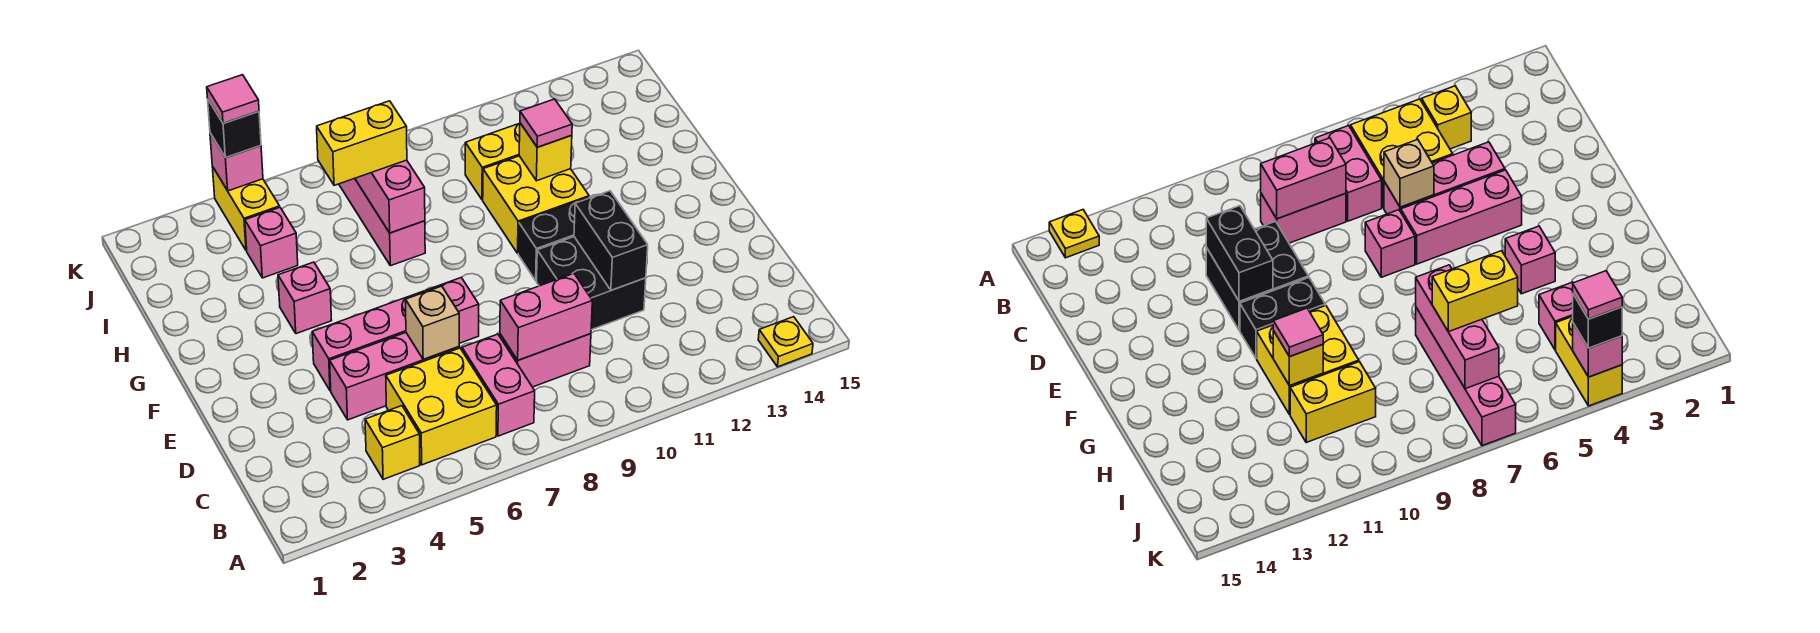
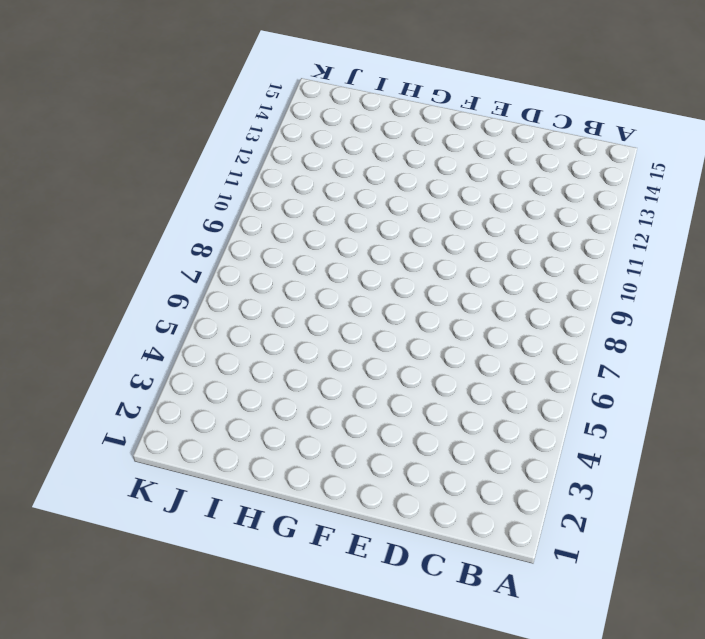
none -> yellow plate A14 level 1
none -> yellow brick B4 level 1
none -> yellow brick B5:C6 level 1

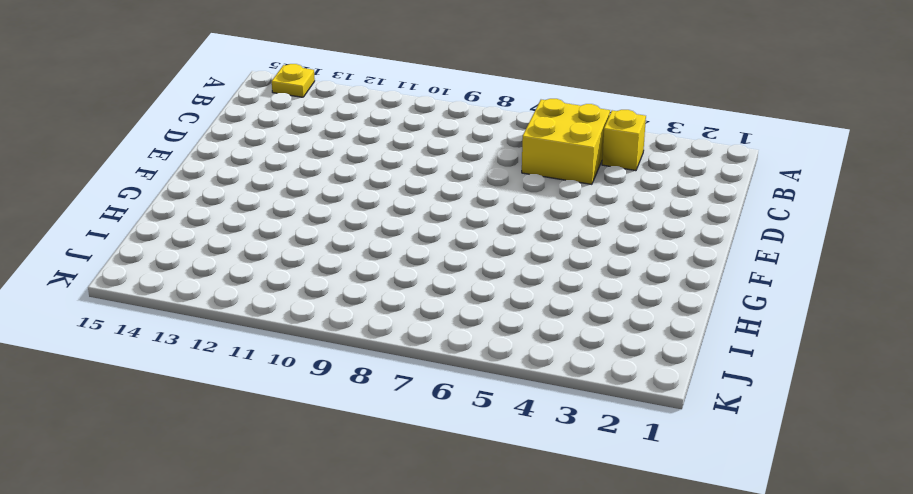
none -> pink brick B7:C7 level 1
none -> pink brick C8:C9 level 1
none -> pink brick D4:D6 level 1

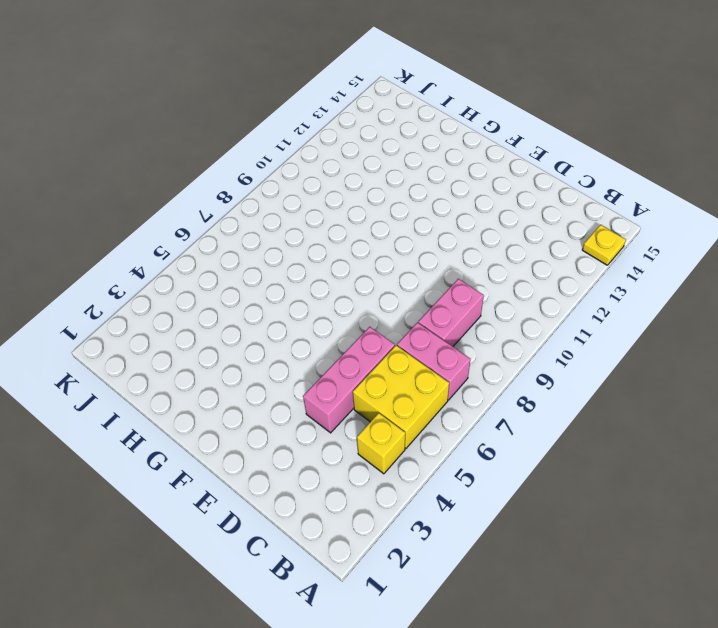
none -> black brick D10:E11 level 1
none -> pink brick E4:E6 level 1
none -> pink brick E7 level 1

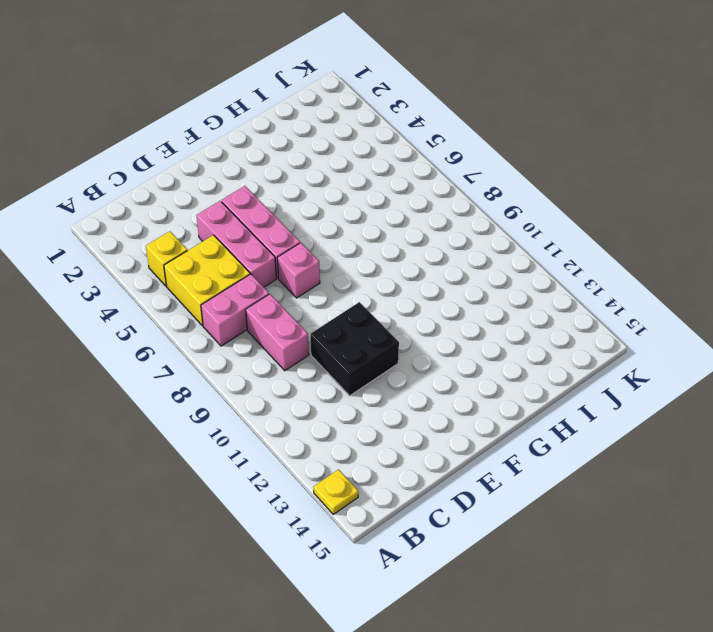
none -> black brick F10:F11 level 1
none -> pink brick G4 level 1
none -> yellow brick G10:H11 level 1

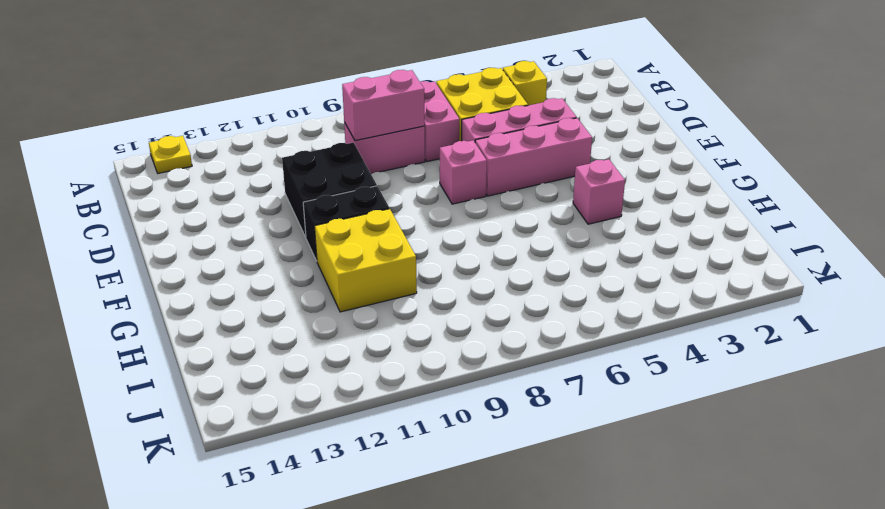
none -> pink brick H7:K7 level 1
none -> pink brick I4 level 1
none -> yellow brick I10:I11 level 1

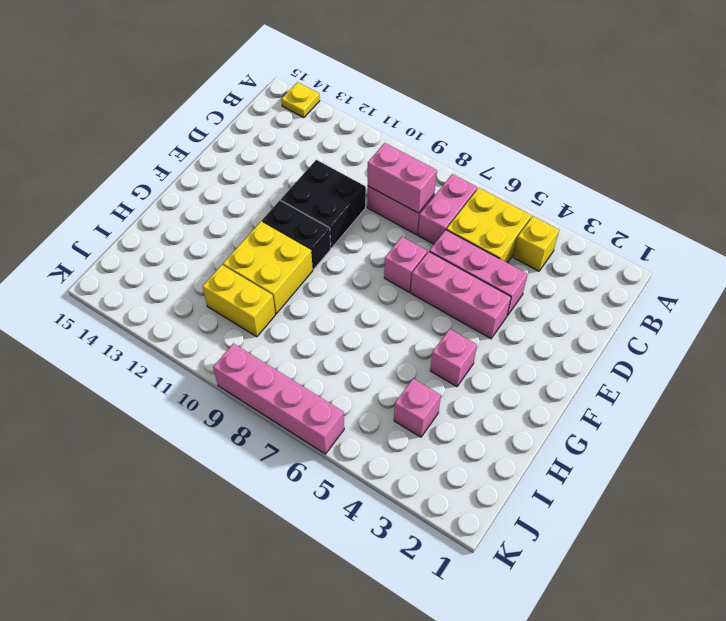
pink brick K6:K9 level 1 -> pink brick H7:K7 level 1
none -> yellow brick J4:K4 level 1
none -> tan brick D6 level 2
none -> black brick D11:E11 level 2

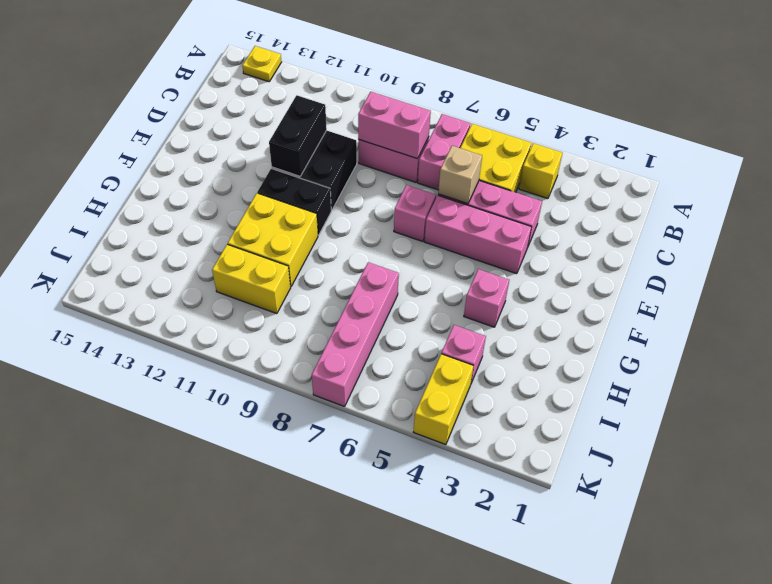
none -> pink brick H7:J7 level 2
none -> yellow brick H11 level 2
none -> pink brick K4 level 2

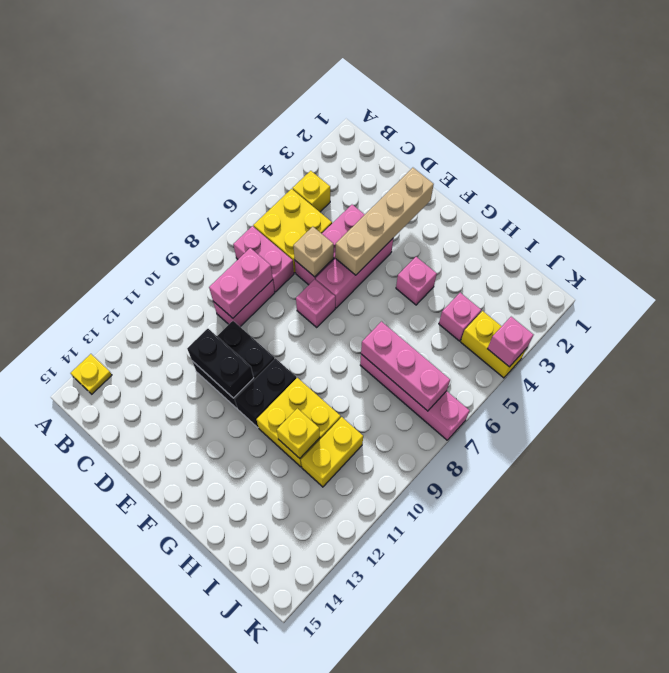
tan brick E2:E5 level 2 -> none
none -> pink tile H11 level 3
none -> yellow brick I6:I7 level 3
none -> black brick K4 level 3

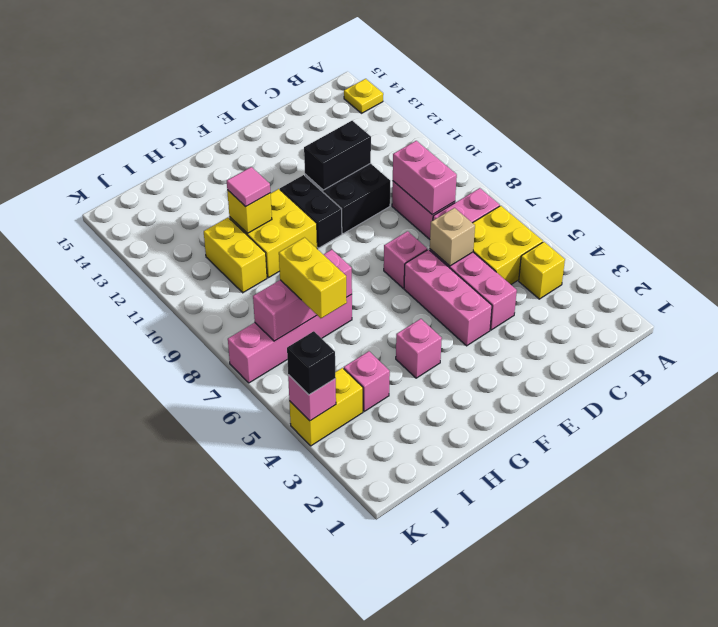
none -> pink tile K4 level 4

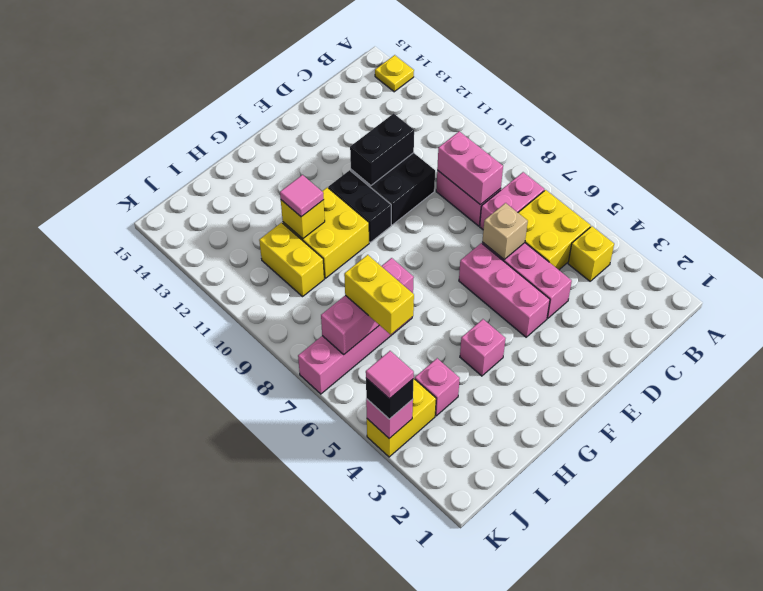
none -> pink brick E7 level 1

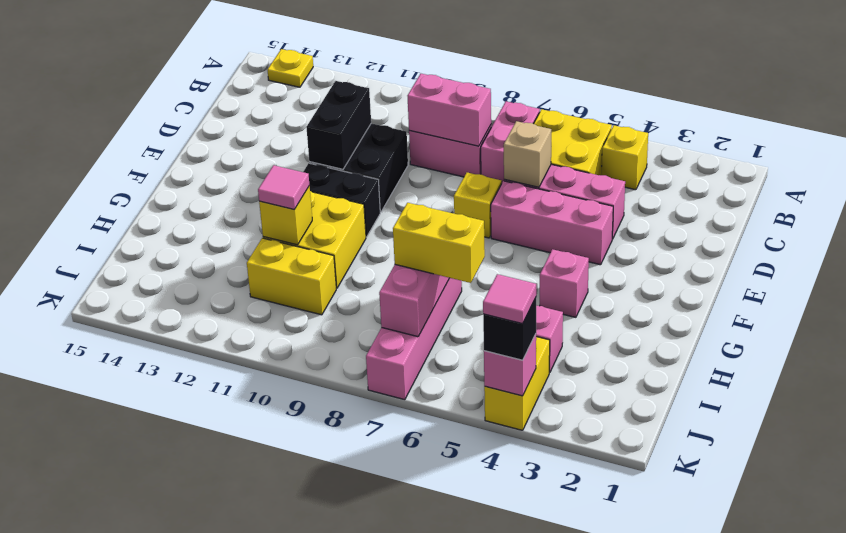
yellow brick E7 level 1 -> pink brick E7 level 1

